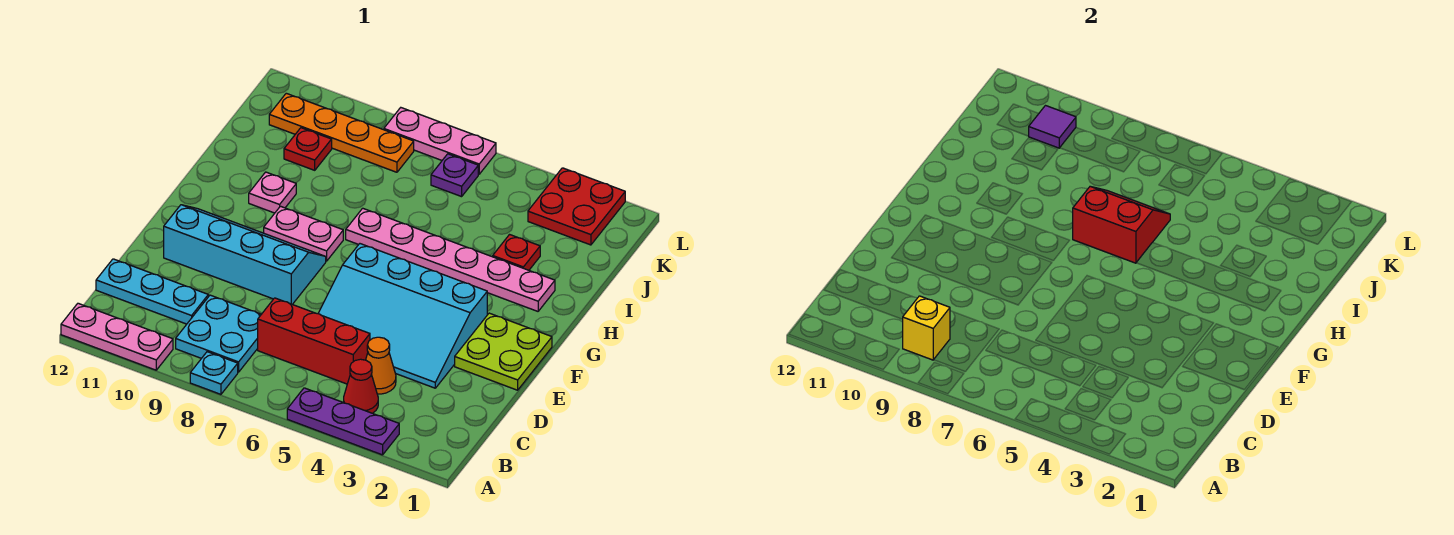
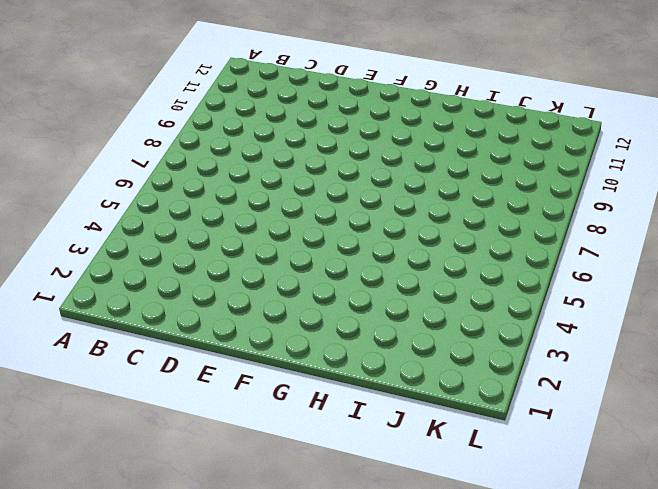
none -> purple plate A3:A5 level 1
none -> cyan plate A8 level 1
none -> pink plate A10:A12 level 1

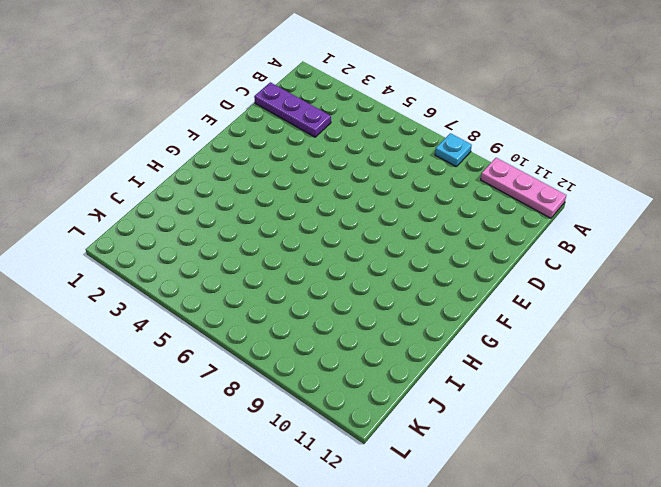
purple plate C1:C3 level 1 -> purple plate A3:A5 level 1
none -> red cone B4 level 1
none -> cyan plate B8:C9 level 1
none -> orange cone C4 level 1

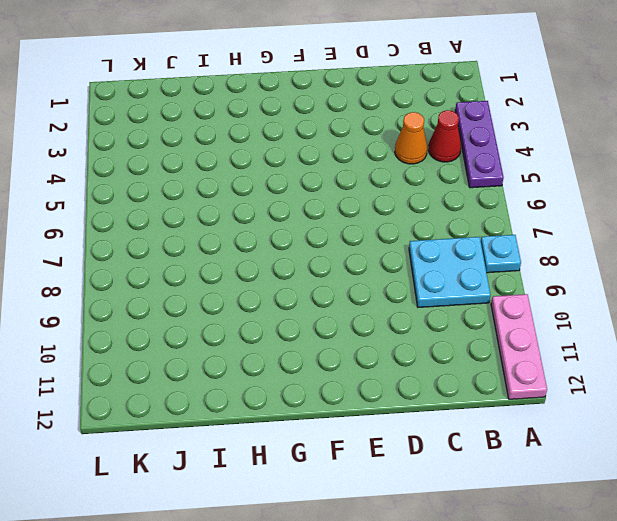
none -> red brick C5:C7 level 1
none -> cyan plate C10:C12 level 1
none -> cyan slope D3:F6 level 1 top F

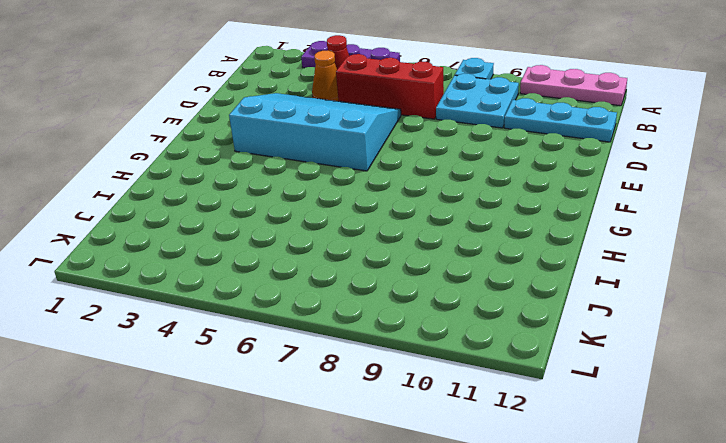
none -> lime plate E1:F2 level 1
none -> cyan slope E8:F11 level 1 top E
none -> pink plate G8:G9 level 1

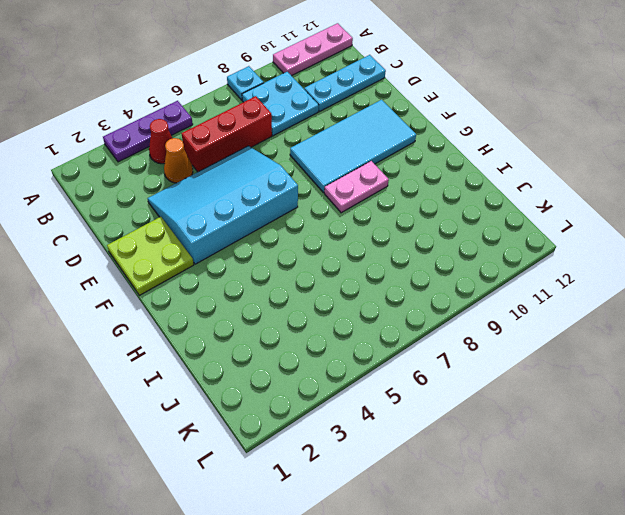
cyan tile E8:F11 level 1 -> cyan slope E8:F11 level 1 top E
none -> pink plate H2:H7 level 1
none -> pink plate H10 level 1
none -> red plate I3 level 1

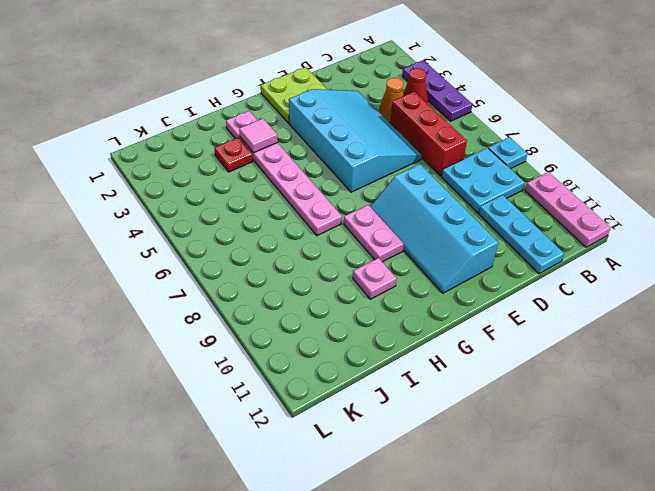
pink tile H3 level 2 -> none
none -> red plate J10 level 1
none -> red plate K2:L3 level 1
none -> purple plate K6 level 1

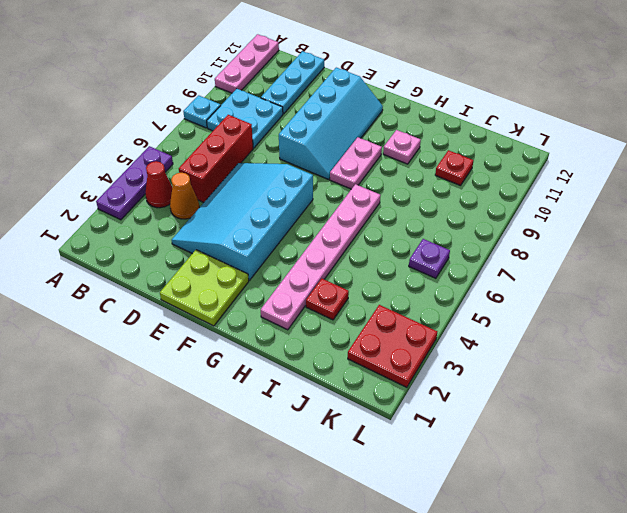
none -> orange plate K8:K11 level 1
none -> pink plate L6:L8 level 1
none -> yellow brick B9 level 2

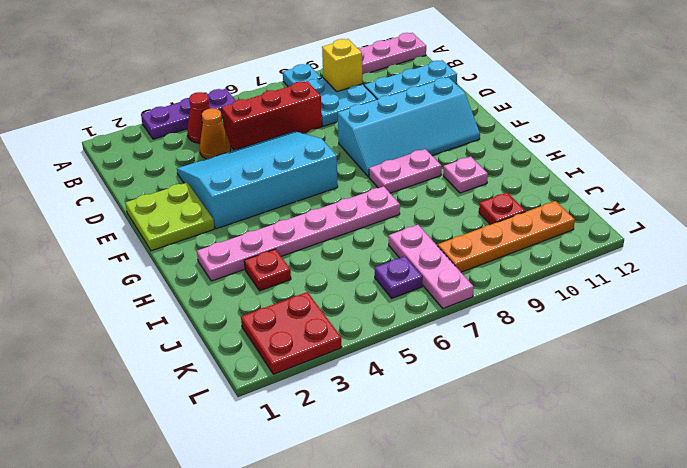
pink plate J7:L7 level 1 -> pink plate L6:L8 level 1
none -> red slope H6:I7 level 2 top H
none -> purple tile K10 level 2

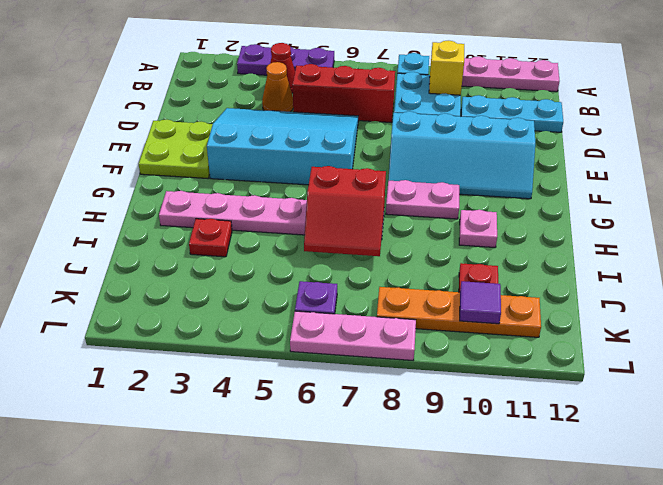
none -> red plate K2:L3 level 1

